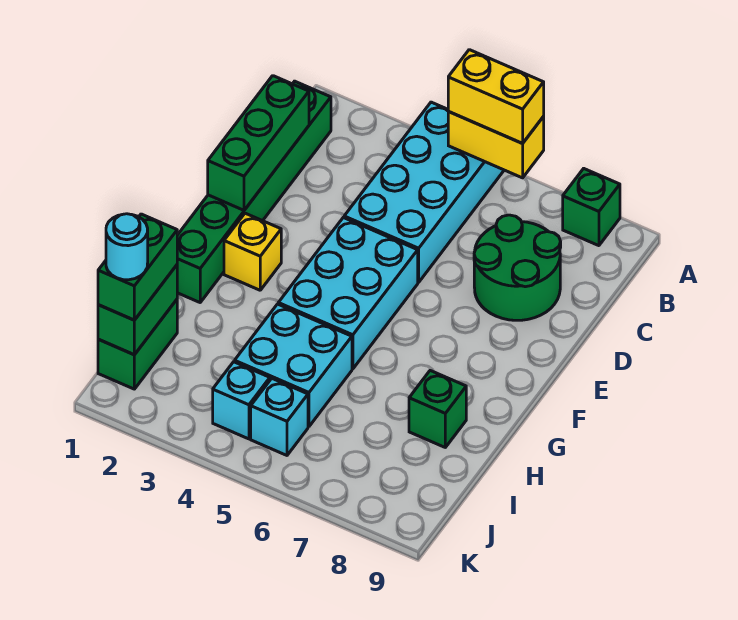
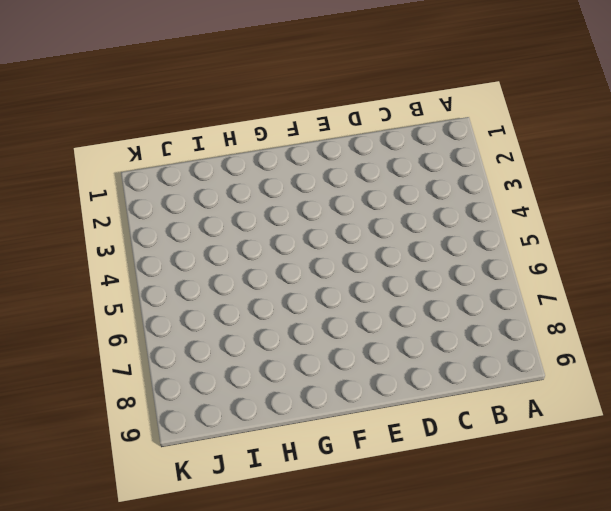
none -> cyan brick A4:D5 level 1
none -> green brick A8 level 1
none -> green brick B1:G1 level 1

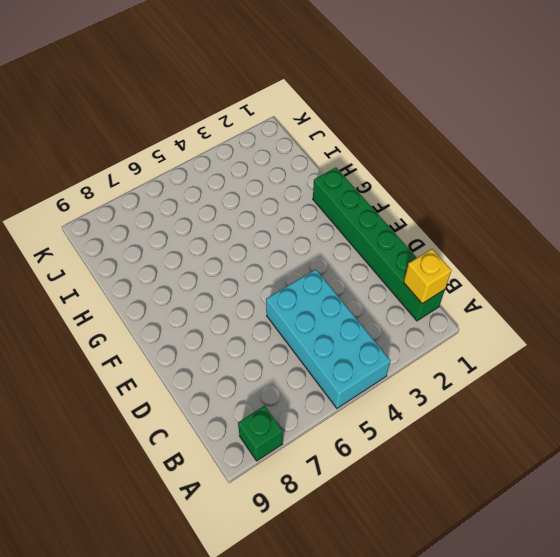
yellow brick B1 level 2 -> yellow brick F2 level 1
none -> green round brick C7:D8 level 1
none -> cyan brick E4:G5 level 1
none -> cyan brick H4:I5 level 1

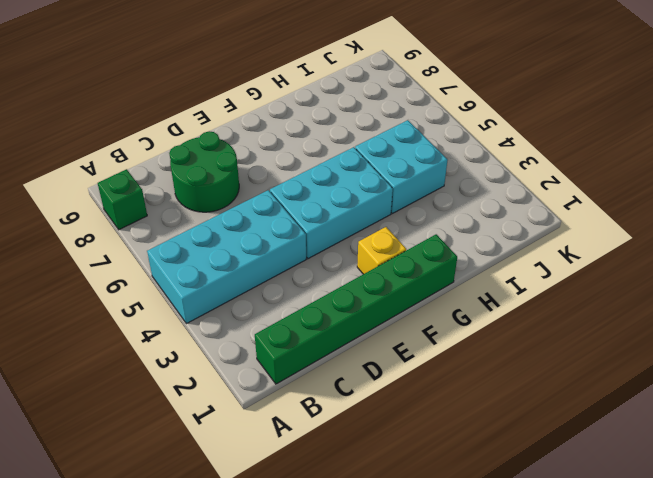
none -> green brick H8 level 1
none -> green brick I1:J1 level 1
none -> cyan brick J4 level 1

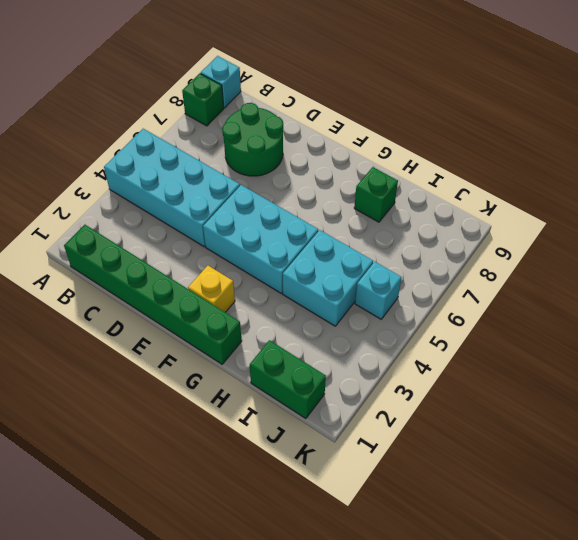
cyan brick A9 level 1 -> cyan brick J4 level 1
none -> yellow brick A5:A6 level 2
none -> green brick C1:E1 level 2
none -> green brick I1:J1 level 2

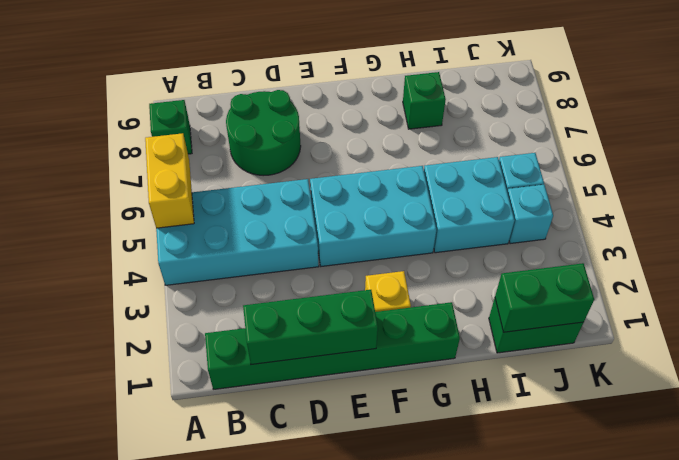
none -> yellow brick A5:A6 level 3
none -> green brick I1:J1 level 3
none -> cyan round brick J1 level 4

